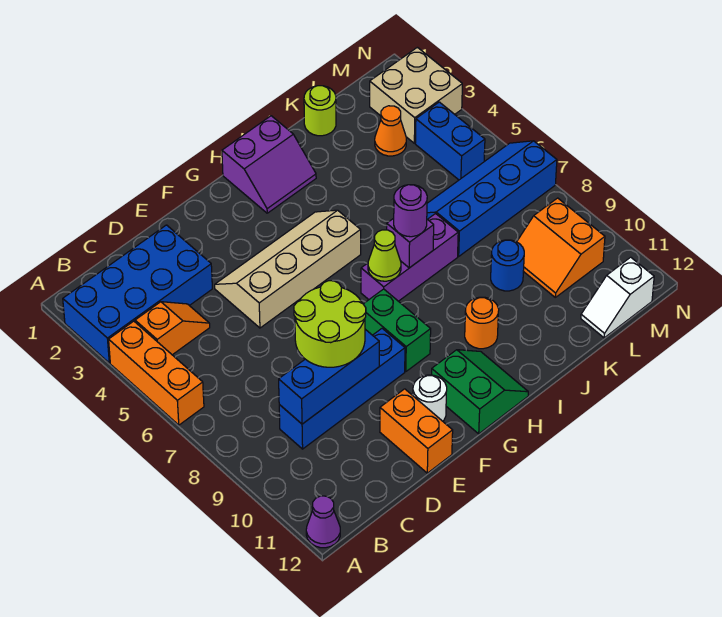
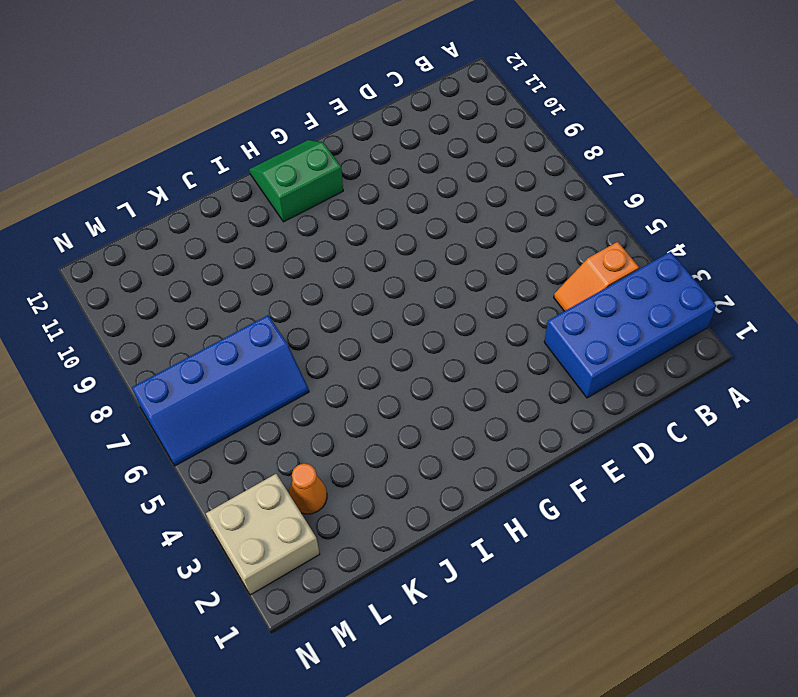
green slope G11:H12 level 1 top 11 -> green slope G11:H12 level 1 top G
none -> orange brick A4:A6 level 1
none -> purple cone A12 level 1
none -> blue brick C9:F9 level 1

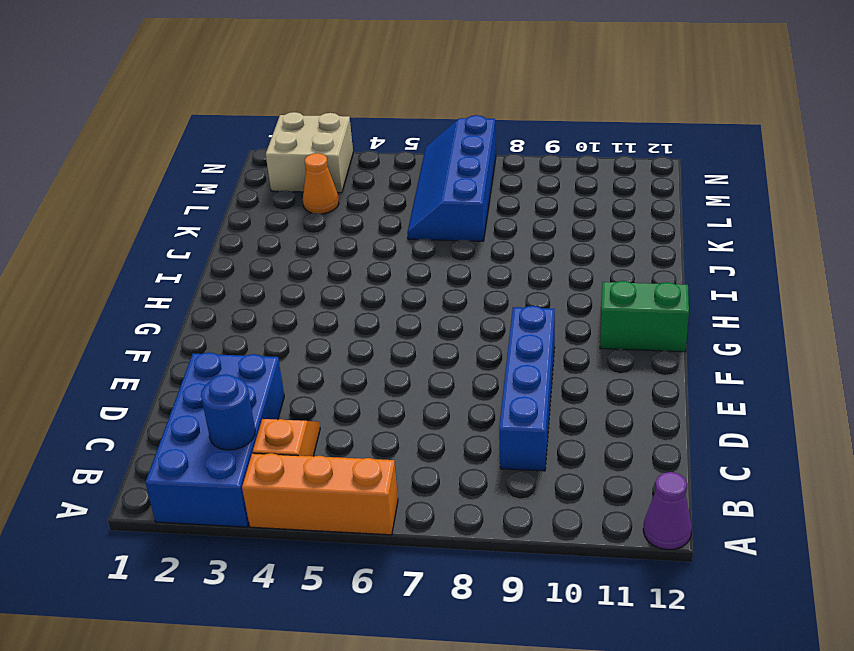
blue round brick B3 level 2 -> blue round brick K9 level 1
none -> tan slope E4:H5 level 1 top 5
none -> orange brick E11:E12 level 1
none -> white round brick F11 level 1

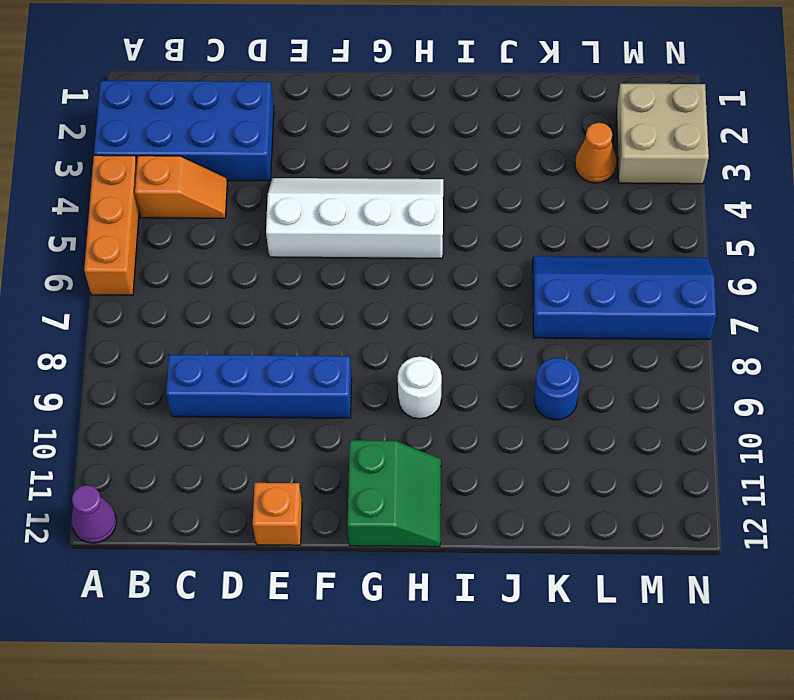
white slope E4:H5 level 1 top 5 -> tan slope E4:H5 level 1 top 5
orange brick E12 level 1 -> orange brick E11:E12 level 1
white round brick H9 level 1 -> white round brick F11 level 1
none -> green brick G8:G9 level 1
none -> purple slope H1:I2 level 1 top 1
none -> purple brick H7:J7 level 1

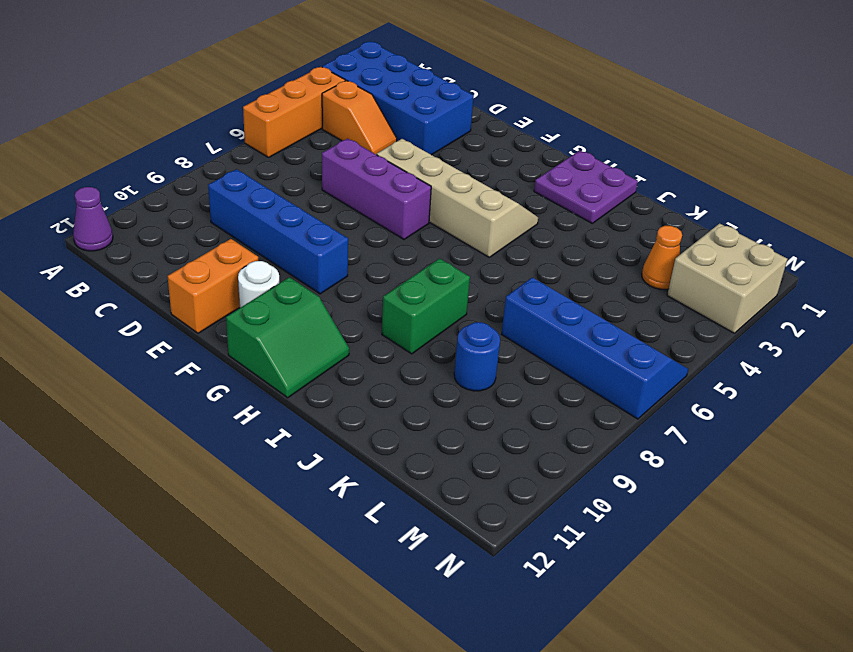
purple brick D6:F6 level 1 -> purple brick H7:J7 level 1
purple plate H1:I2 level 1 -> purple slope H1:I2 level 1 top 1
green brick I8:I9 level 1 -> green brick G8:G9 level 1
none -> orange round brick I10 level 1
none -> lime round brick K1 level 1
none -> orange slope L9:M10 level 1 top M

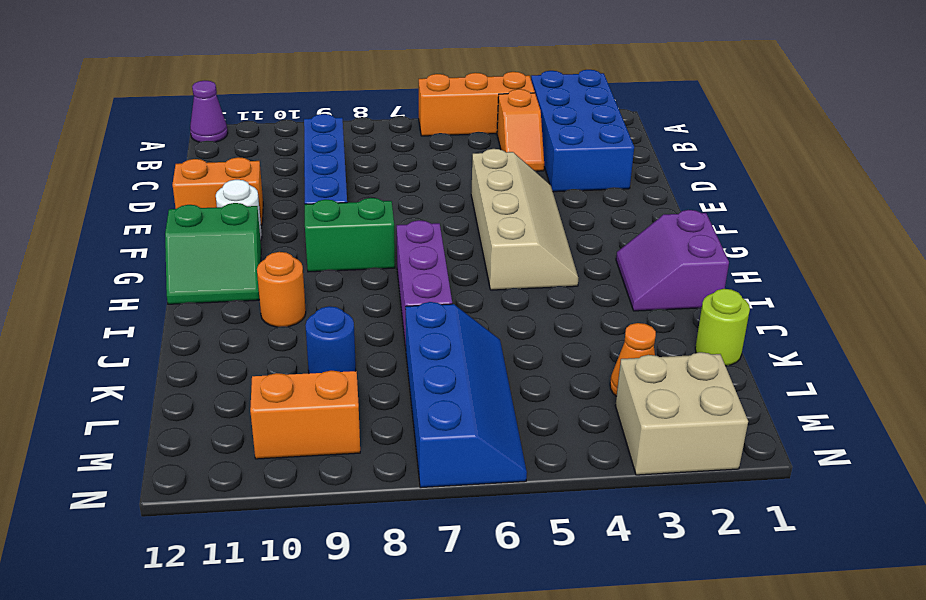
none -> white slope L12:M12 level 1 top M
none -> blue brick M4:M5 level 1
none -> blue brick C9:E9 level 2

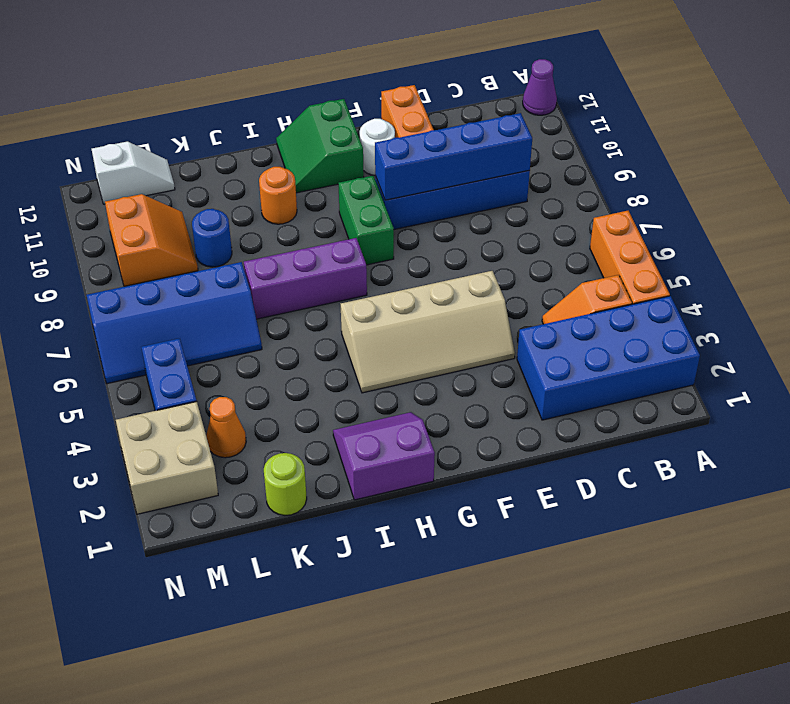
blue brick C9:F9 level 2 -> blue brick C9:E9 level 2
none -> lime cone H7 level 2
none -> purple brick I7 level 2
none -> lime round brick D8:E9 level 3

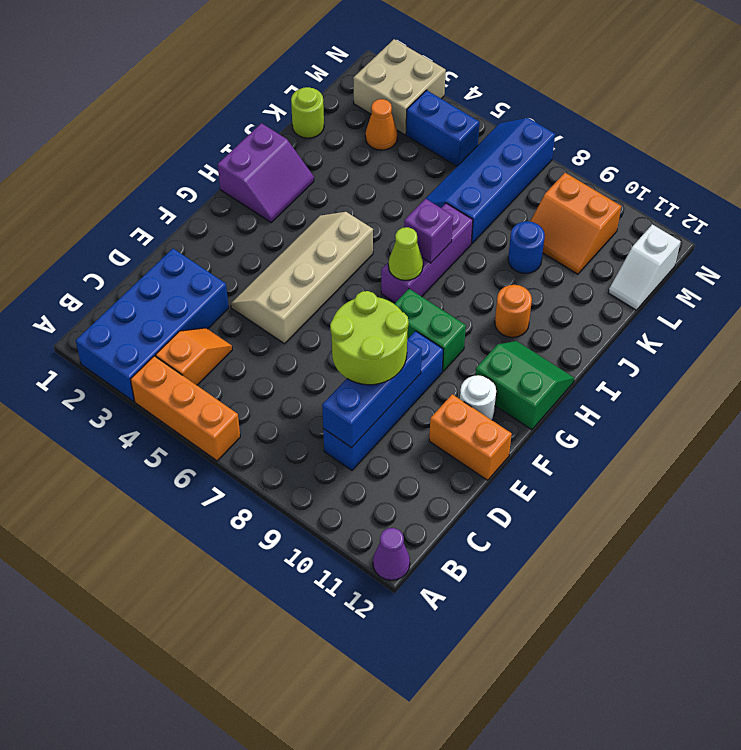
none -> purple round brick I7 level 3

